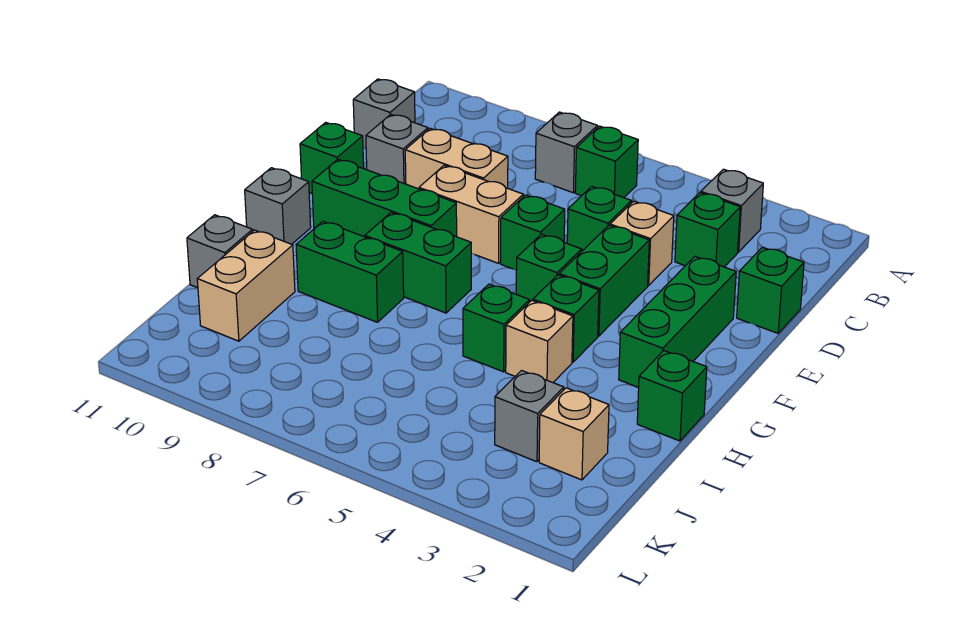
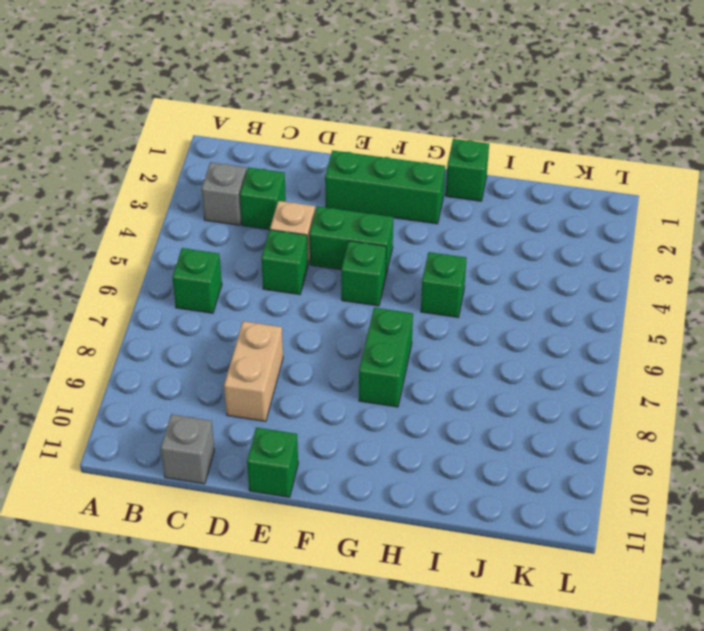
none -> grey brick B7 level 1
none -> green brick D1 level 1
none -> grey brick D10 level 1

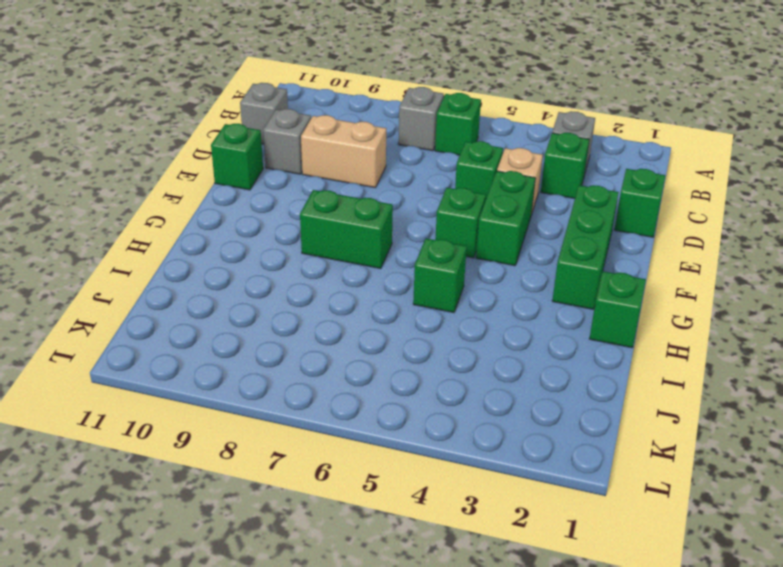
none -> green brick E6 level 1
none -> tan brick E7:E8 level 1
none -> green brick F8:F10 level 1

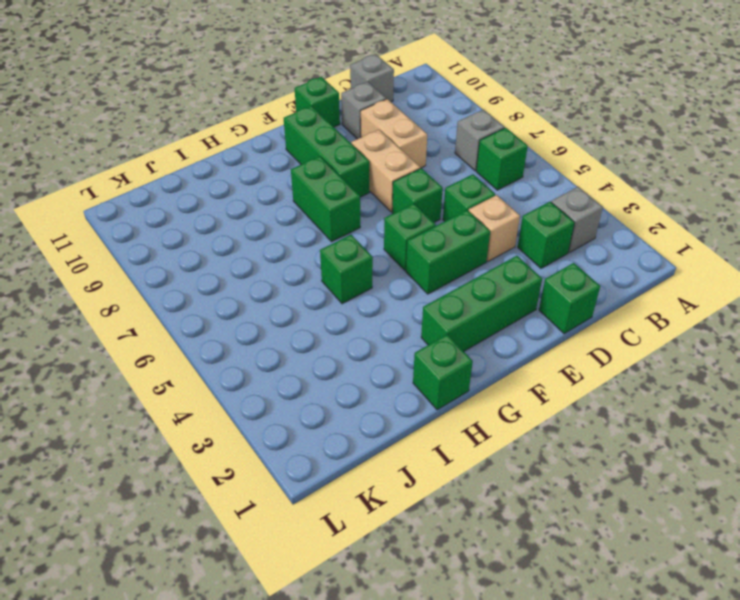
none -> green brick G4 level 1
none -> grey brick G11 level 1
none -> tan brick H4 level 1

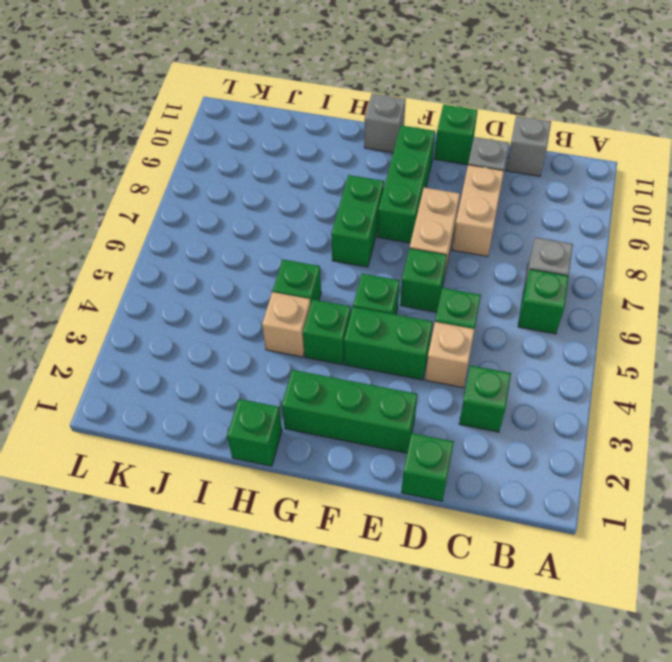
none -> grey brick B3 level 1
none -> green brick H8:H9 level 1
none -> tan brick I10:J10 level 1

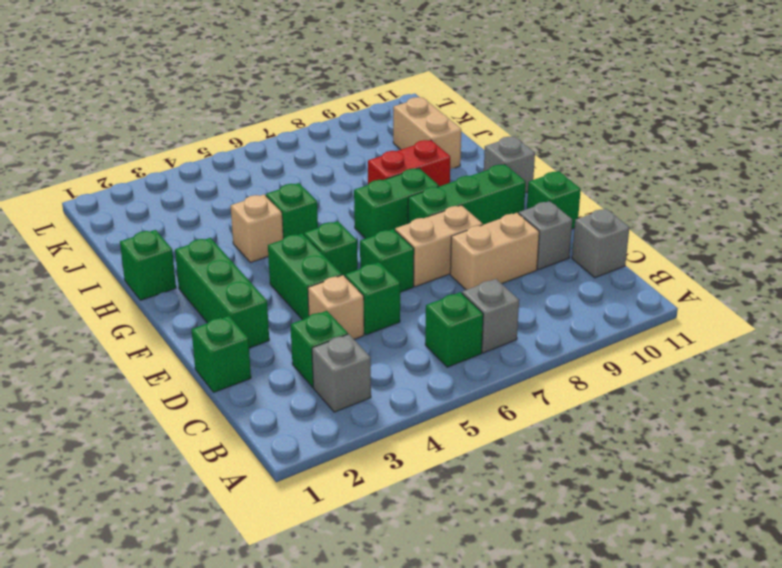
red brick H8:H9 level 1 -> green brick H8:H9 level 1
none -> green brick G4 level 1
none -> grey brick I11 level 1
none -> tan brick J2 level 1

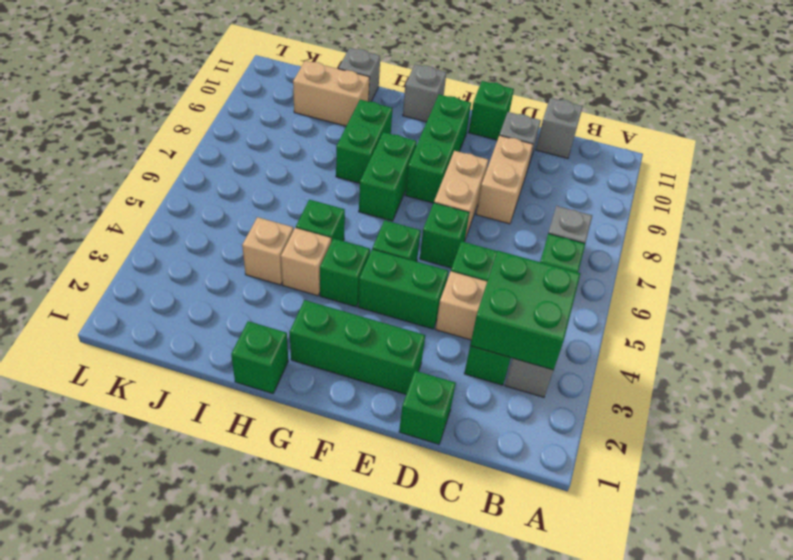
green brick B3:C4 level 2 -> none
tan brick I4 level 1 -> tan brick J2 level 1
none -> grey brick J3 level 1

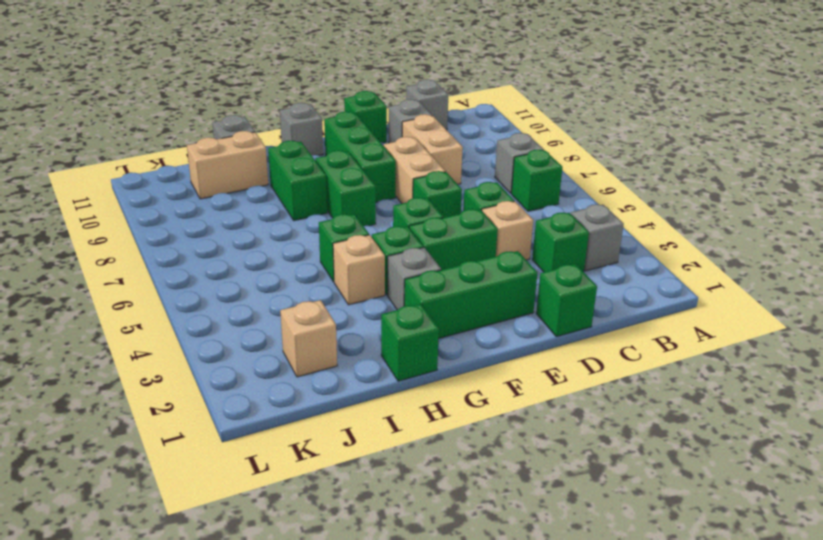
grey brick G3 level 1 -> grey brick J3 level 1

